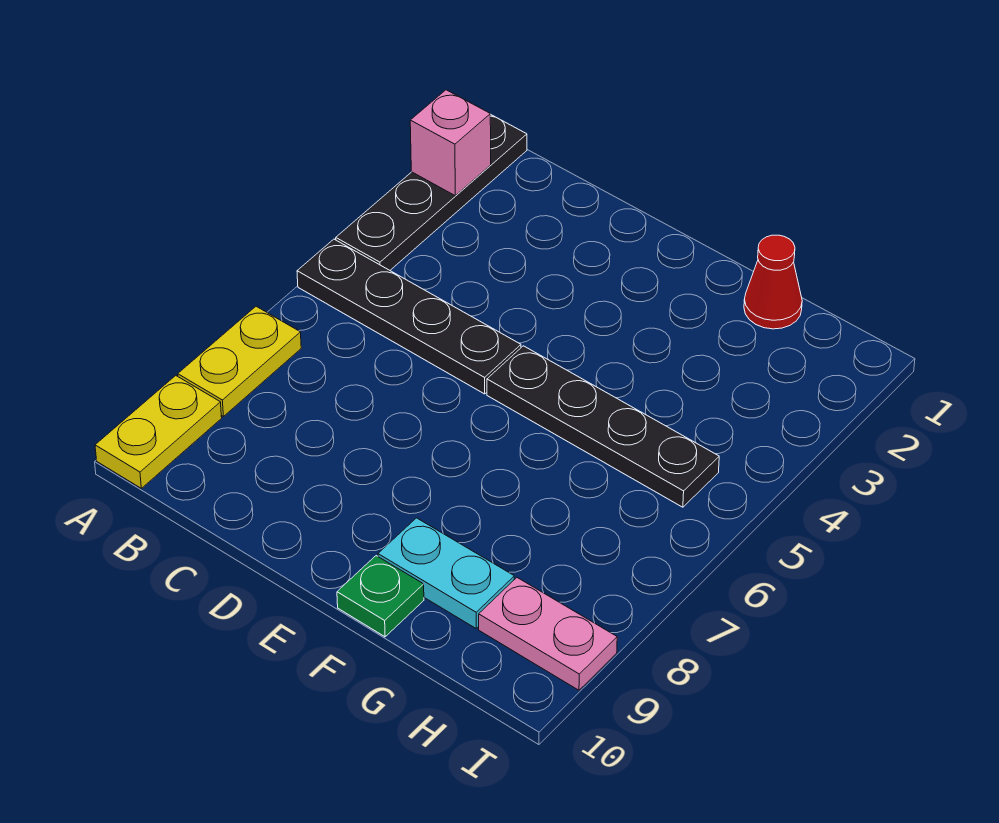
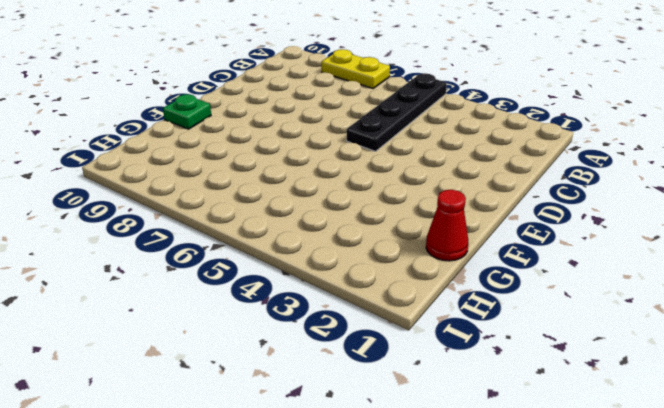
none -> black plate A1:A4 level 1
none -> yellow plate A9:A10 level 1

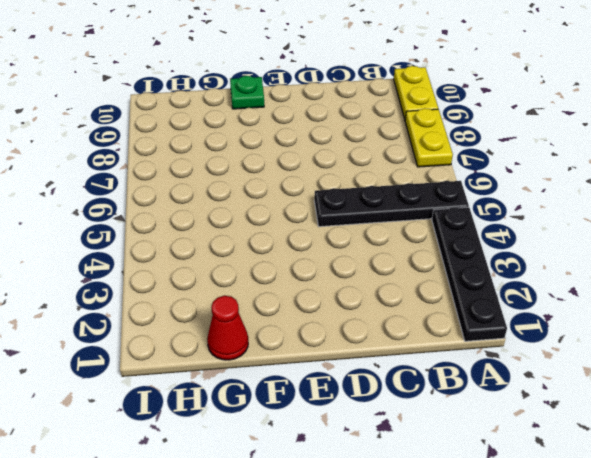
none -> black plate E5:H5 level 1
none -> cyan plate F9:G9 level 1

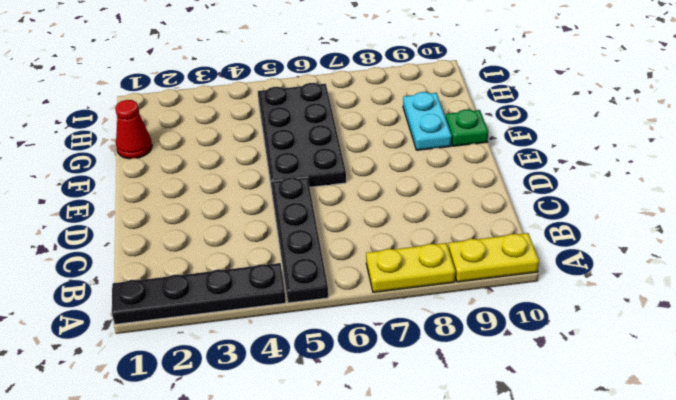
black plate E5:H6 level 1 -> black plate E5:H5 level 1
none -> pink plate H9:I9 level 1
none -> pink brick A2 level 2

